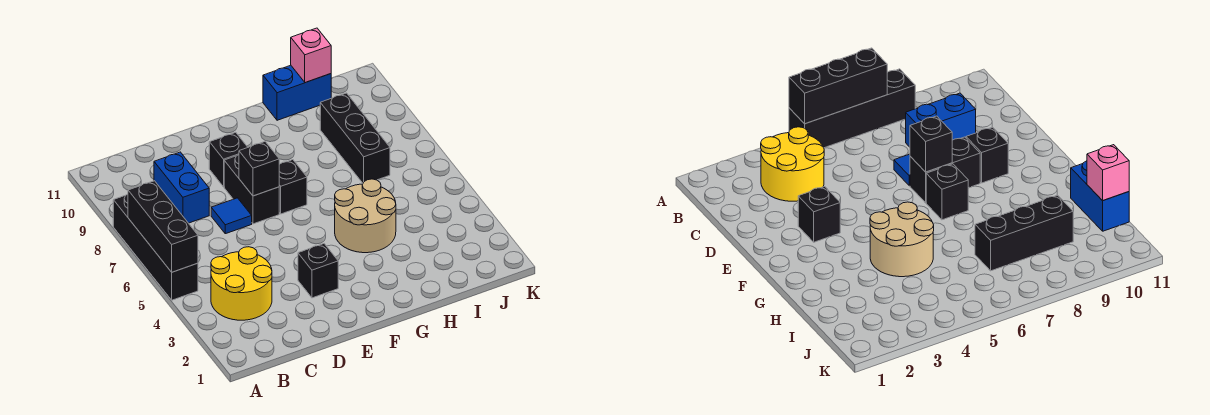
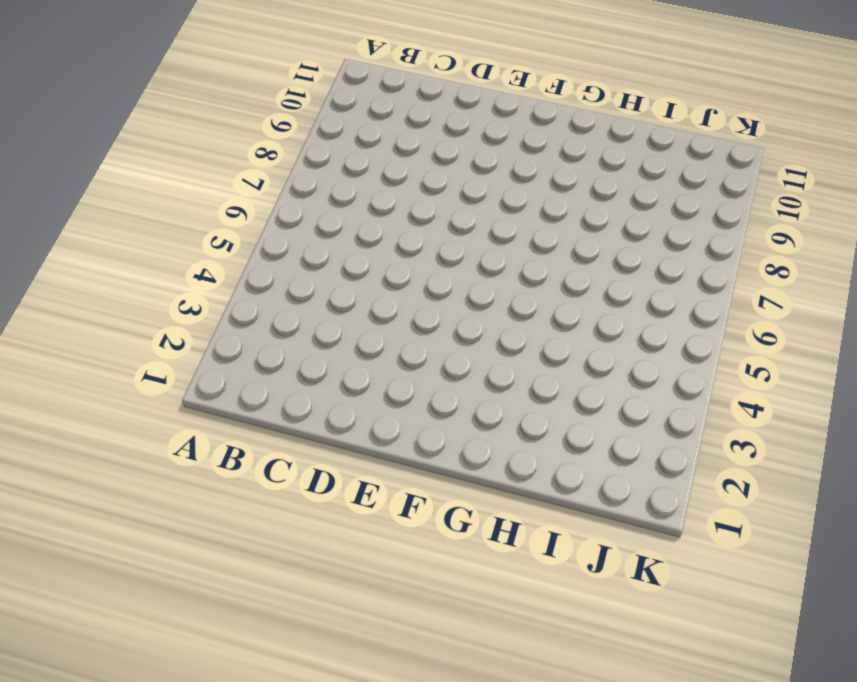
none -> black brick A5:A8 level 1
none -> yellow round brick B3:C4 level 1
none -> blue brick C8:C9 level 1

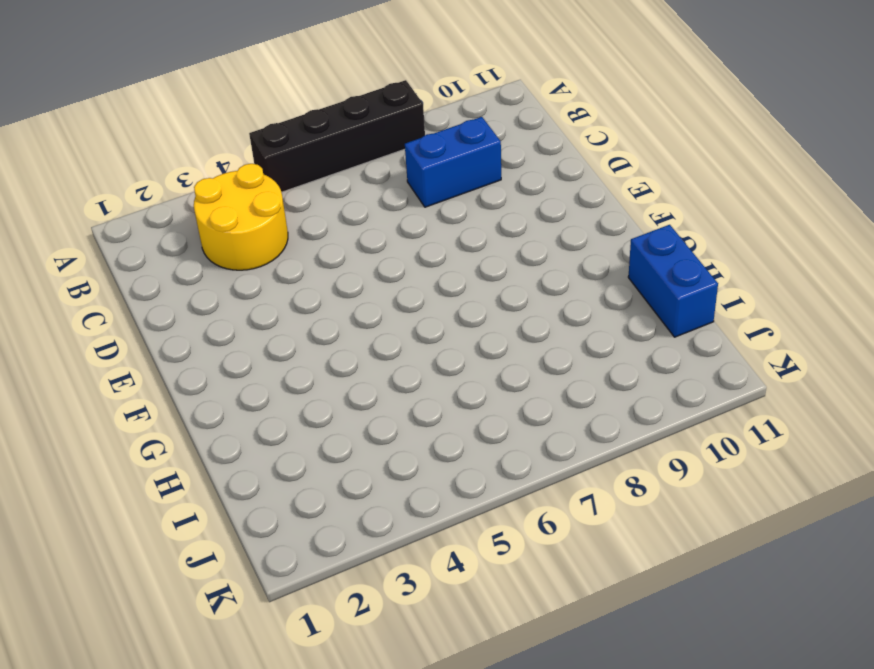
none -> blue tile D7 level 1
none -> black brick E3 level 1
none -> black brick E7:E8 level 1

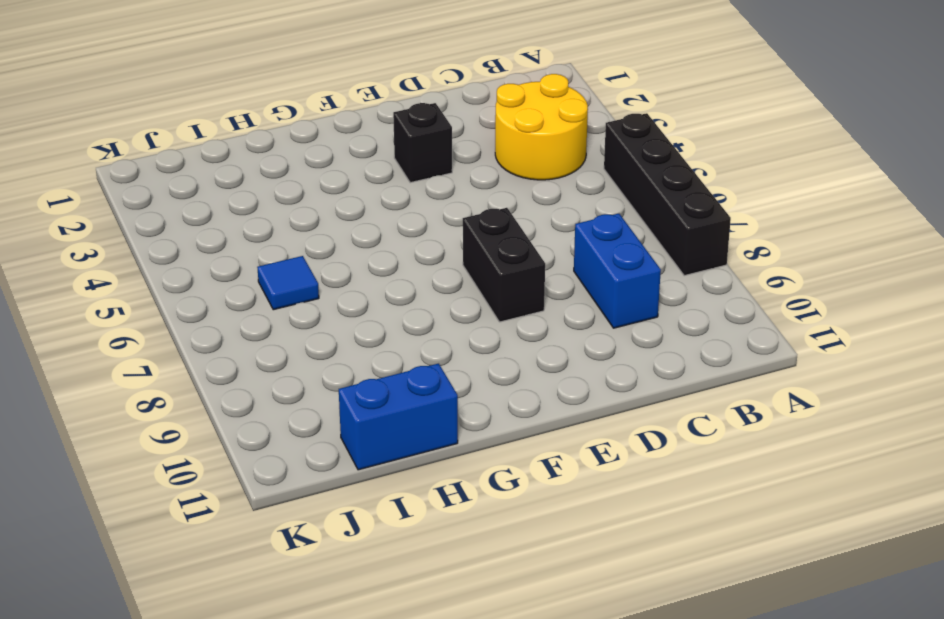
blue tile I6 level 1 -> blue tile D7 level 1
none -> black brick E9 level 1
none -> black brick F7 level 1
none -> tan round brick G4:H5 level 1

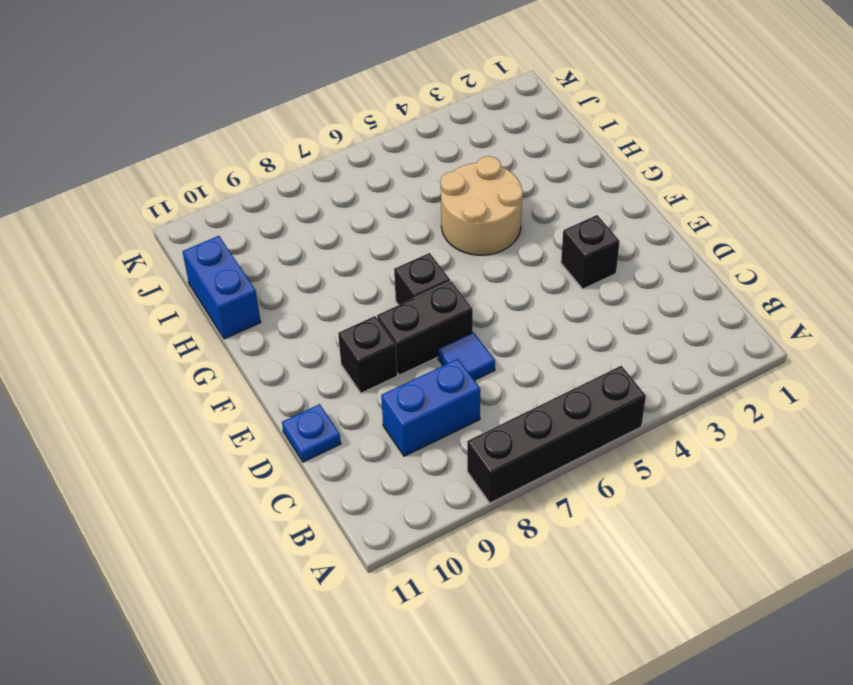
blue plate D11 level 1 -> none
none -> yellow round brick B3:C4 level 1
none -> black brick I7:I9 level 1
none -> black brick A5:A7 level 2

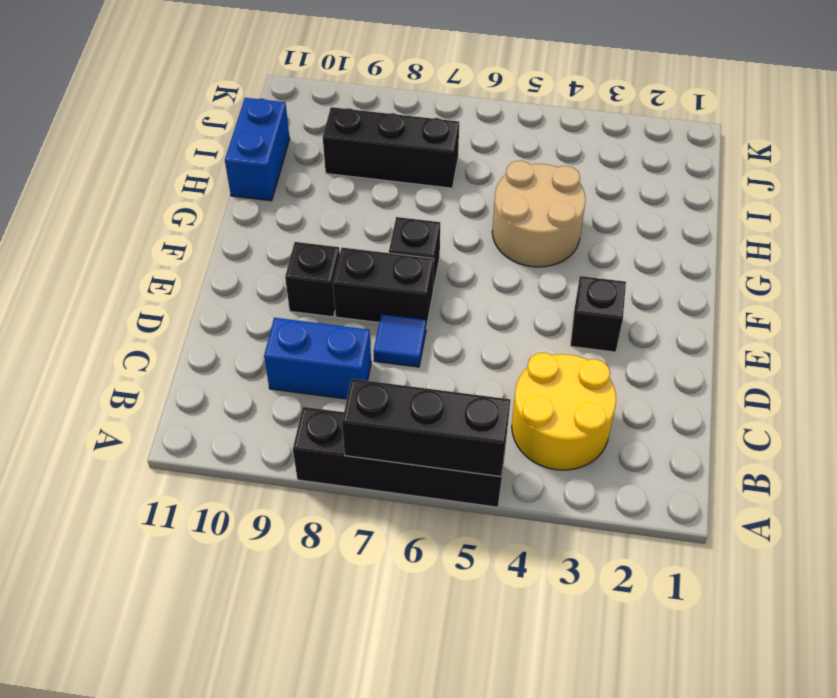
none -> black brick E7 level 2
none -> pink brick I11 level 2

